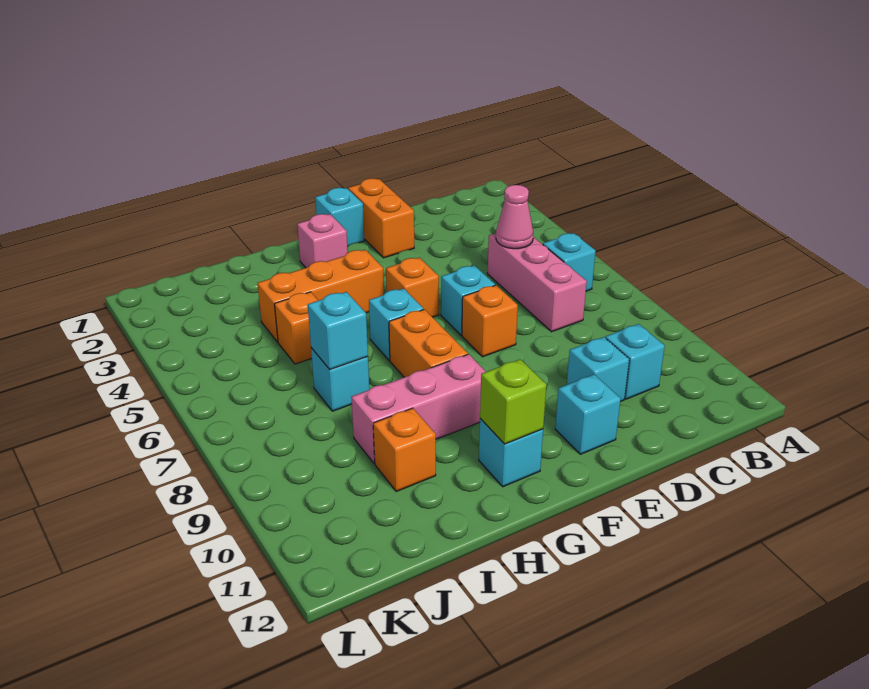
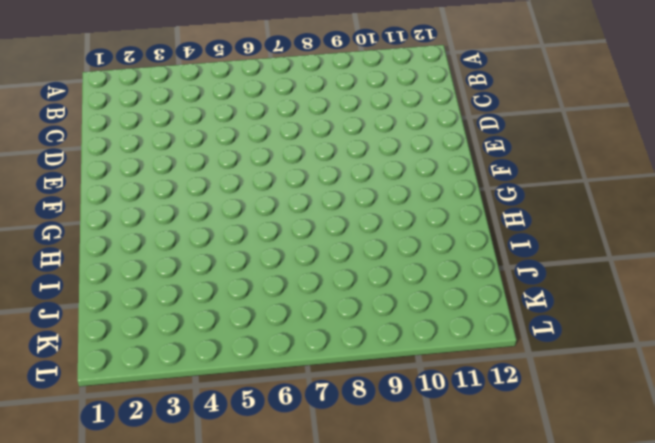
none -> cyan brick B6 level 1
none -> pink brick C5:C7 level 1
none -> cyan brick C10 level 1

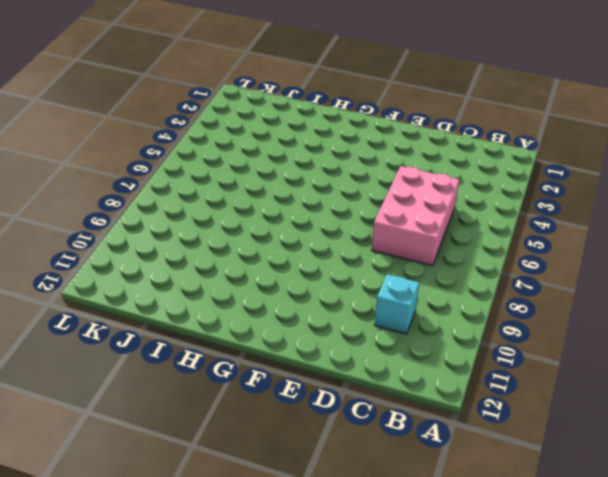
pink brick C5:D7 level 1 -> pink brick C5:C7 level 1
none -> cyan brick B6 level 1
none -> cyan brick D10 level 1
none -> orange brick E1:E2 level 1

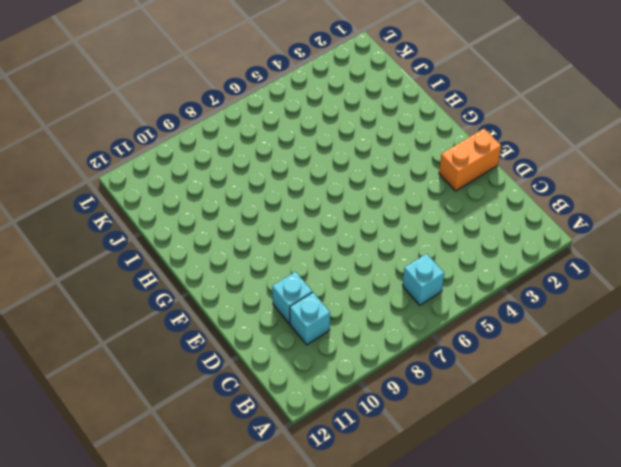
none -> pink brick C5:C7 level 1
none -> cyan brick E6 level 1
none -> orange brick E7 level 1

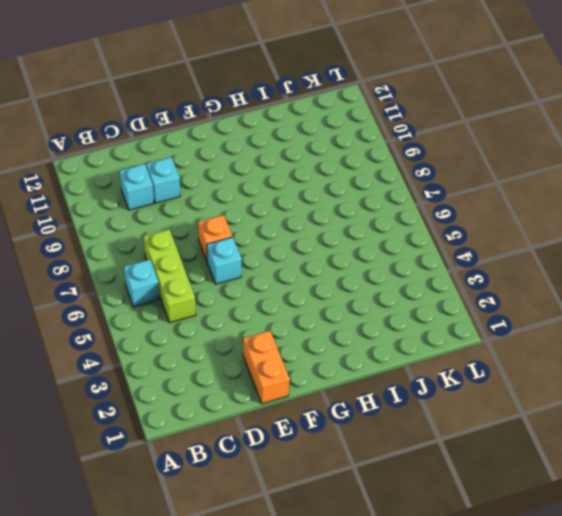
lime brick C5:C7 level 1 -> pink brick C5:C7 level 1
none -> cyan brick E11 level 1
none -> cyan brick F1 level 1
none -> orange brick F5 level 1

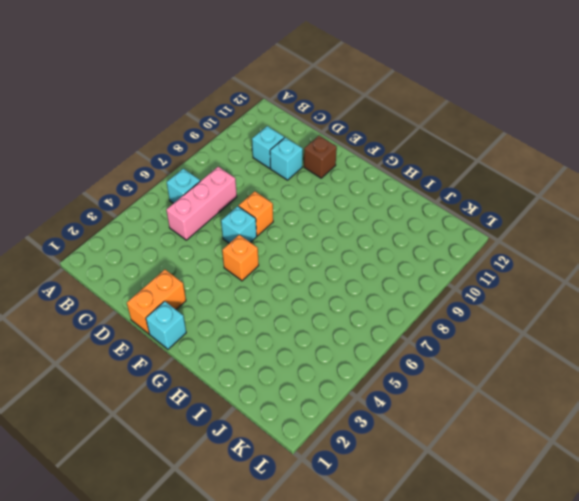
brown brick E11 level 1 -> cyan brick E11 level 1
none -> pink brick G2 level 1
none -> orange brick G4:I4 level 1
none -> cyan brick G6 level 1

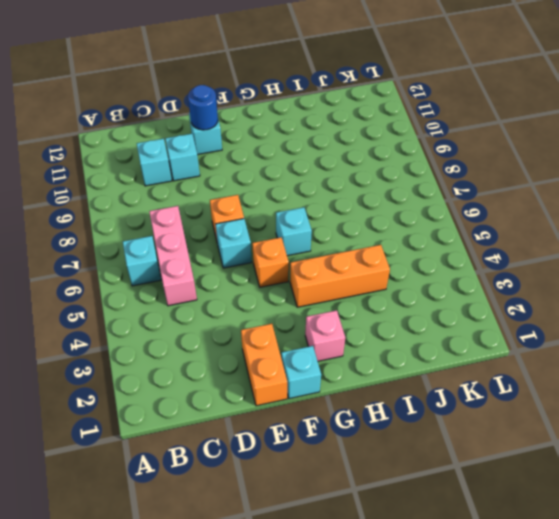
blue round brick E11 level 2 -> none
none -> orange brick G7:G8 level 1
none -> pink brick G9:I9 level 1
none -> cyan brick G11 level 1

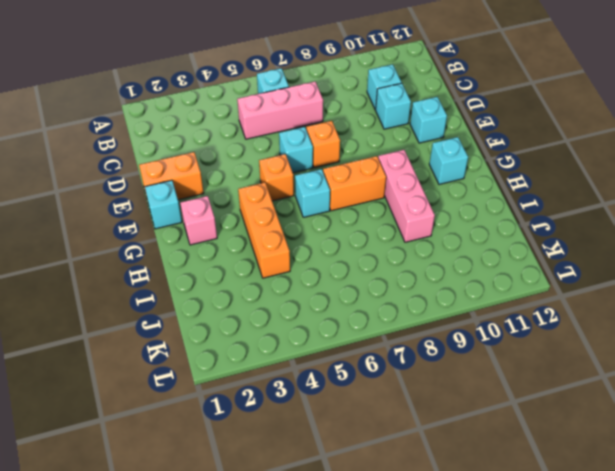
none -> orange brick I5 level 1
none -> cyan brick I7 level 1
none -> orange brick I10 level 1

